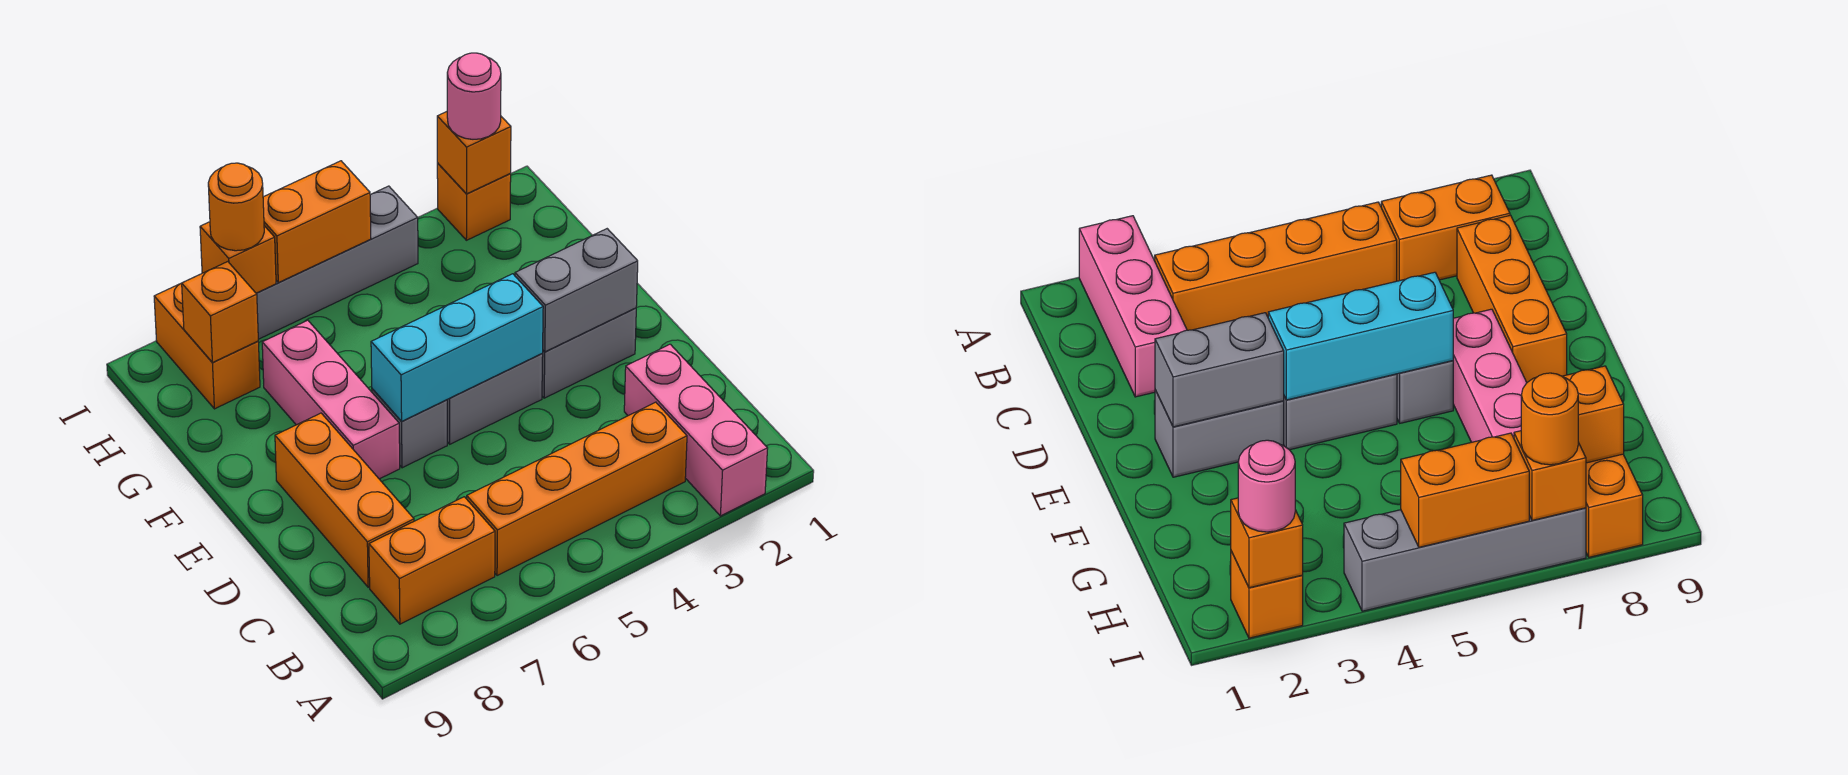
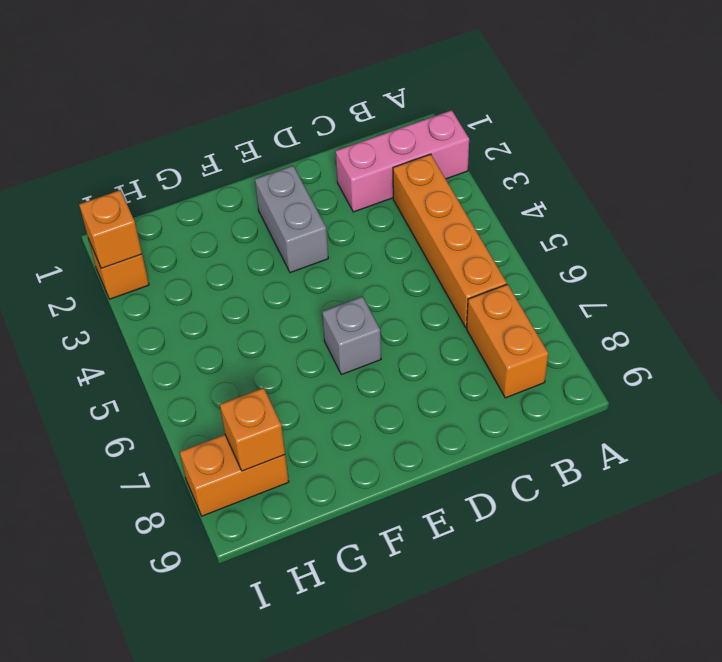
none -> orange brick C8:E8 level 1
none -> grey brick E4:E5 level 1
none -> pink brick E7:G7 level 1

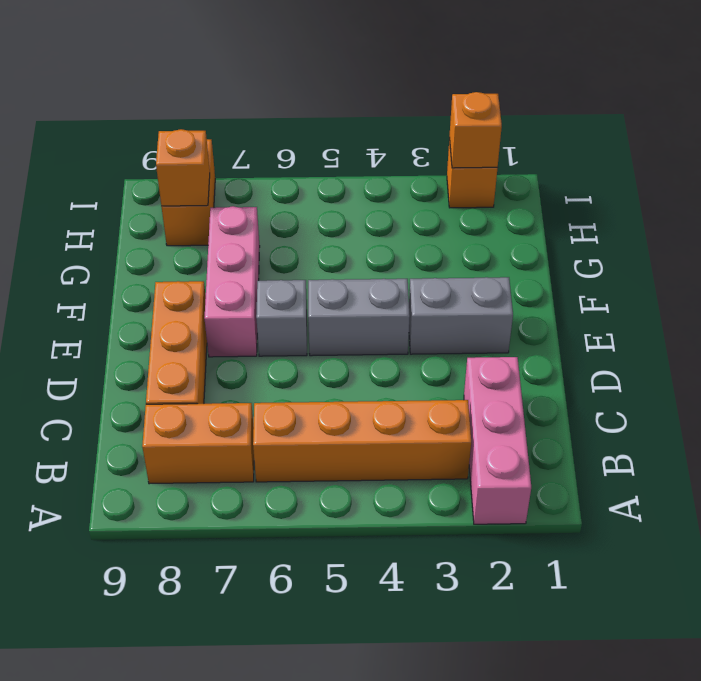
none -> grey brick I4:I7 level 1
none -> grey brick E2:E3 level 2
none -> cyan brick E4:E6 level 2

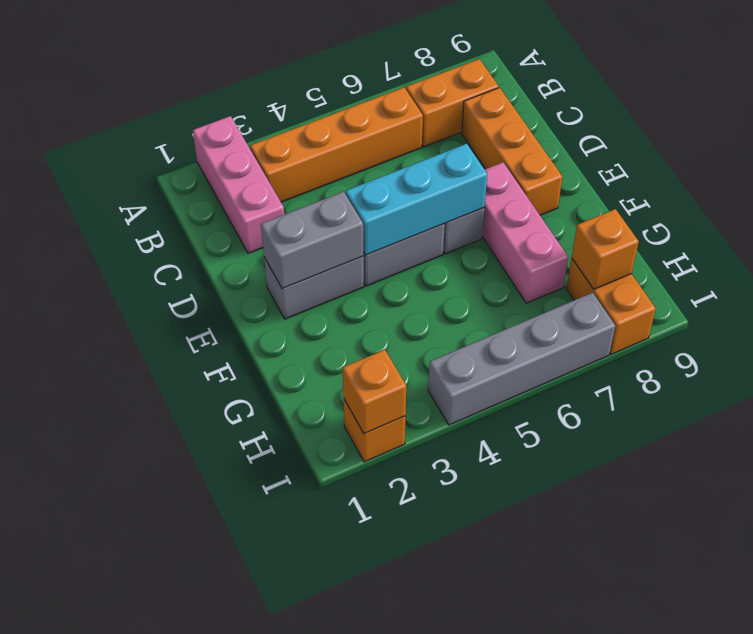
none -> orange brick I5:I6 level 2
none -> orange brick I7 level 2
none -> pink round brick I2 level 3

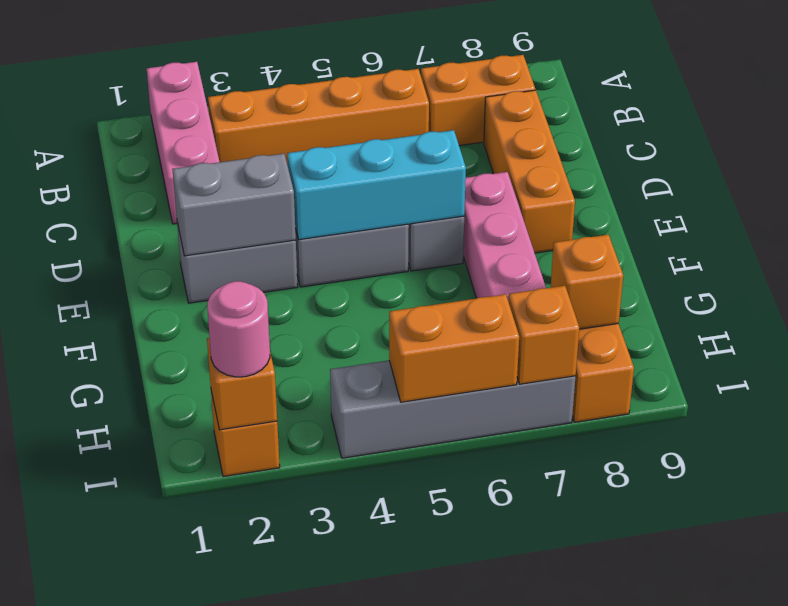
none -> orange round brick I7 level 3

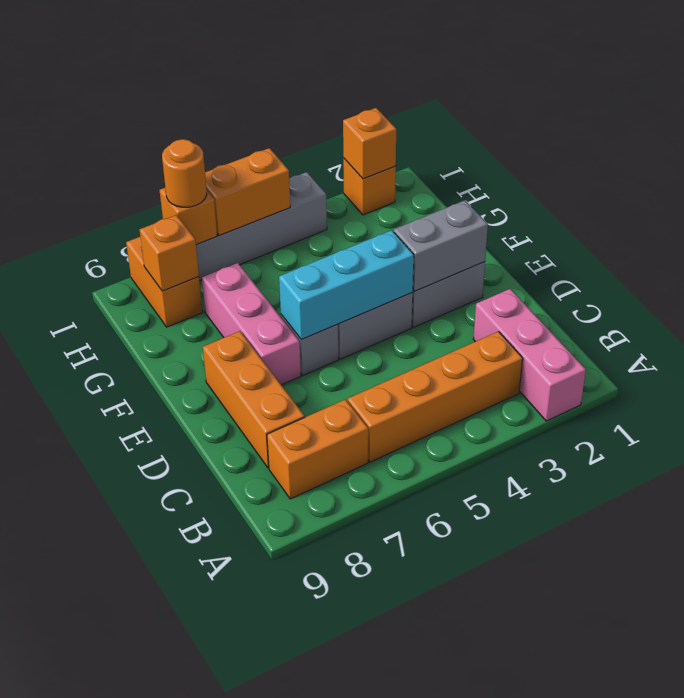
none -> pink round brick I2 level 3

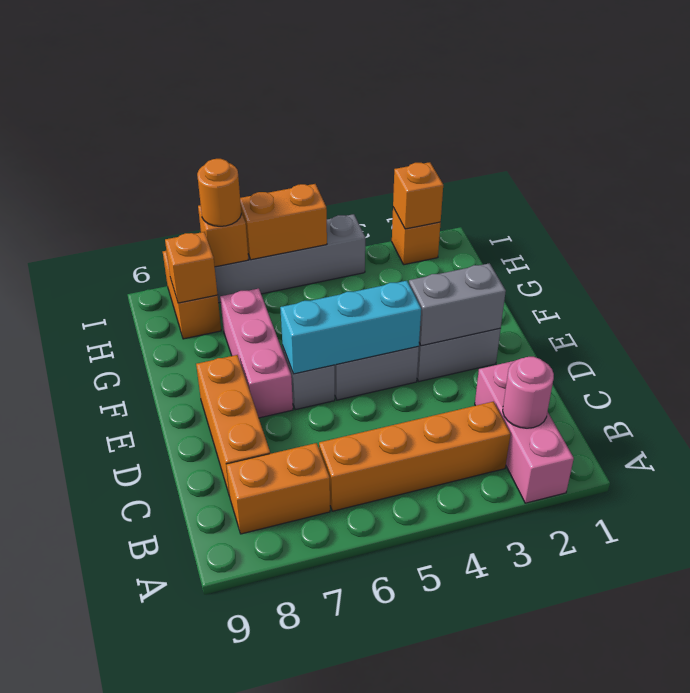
pink round brick B2 level 2 -> pink round brick I2 level 3

